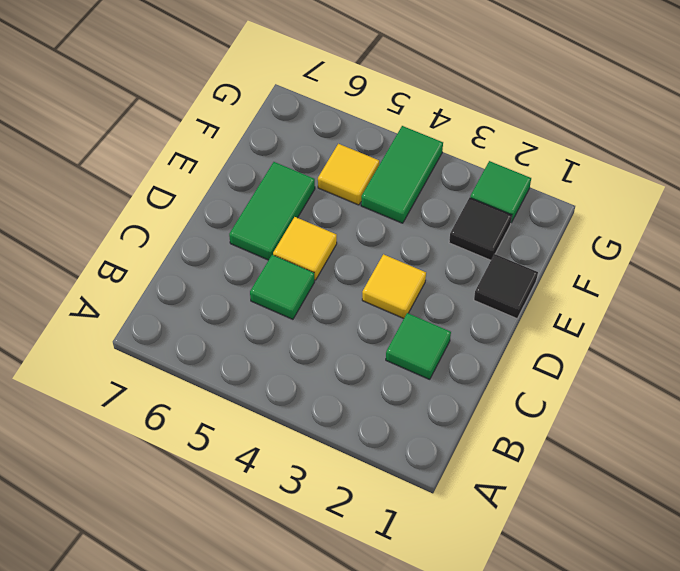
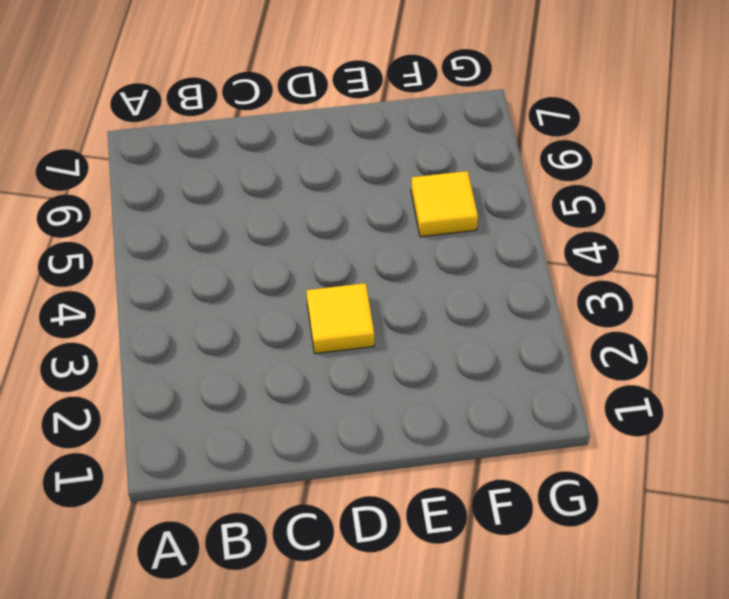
none -> green tile C2 level 1
none -> green tile C5 level 1

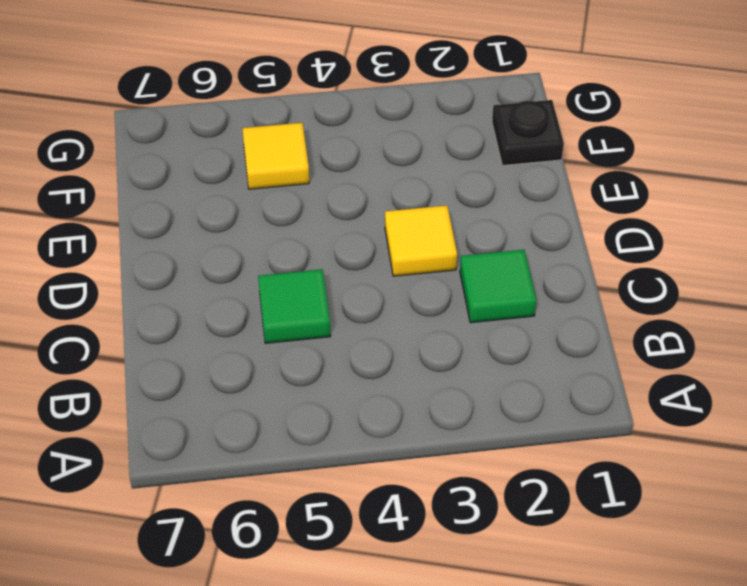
black plate F1 level 1 -> none
none -> yellow tile D5 level 1
none -> green tile D6:E6 level 1

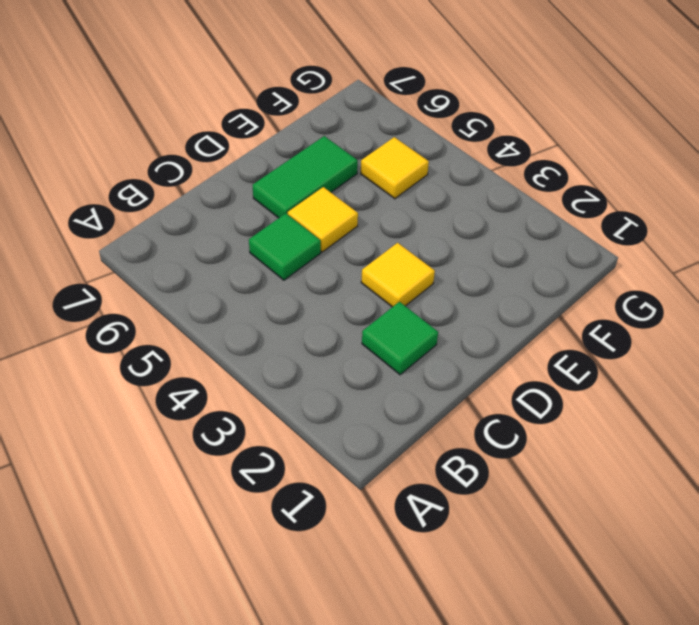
none -> black tile E1 level 1
none -> black tile F2 level 1

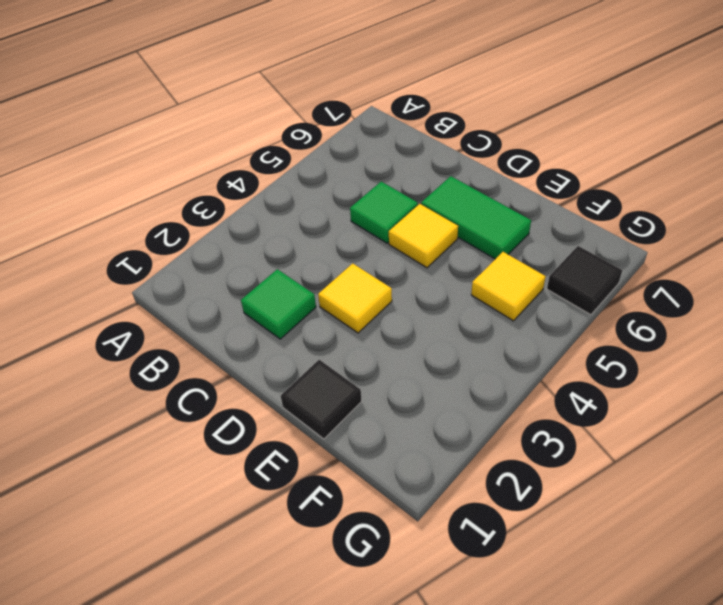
black tile G6 level 1 -> black tile F2 level 1
none -> green tile F4:G4 level 1
none -> green tile G2 level 1

